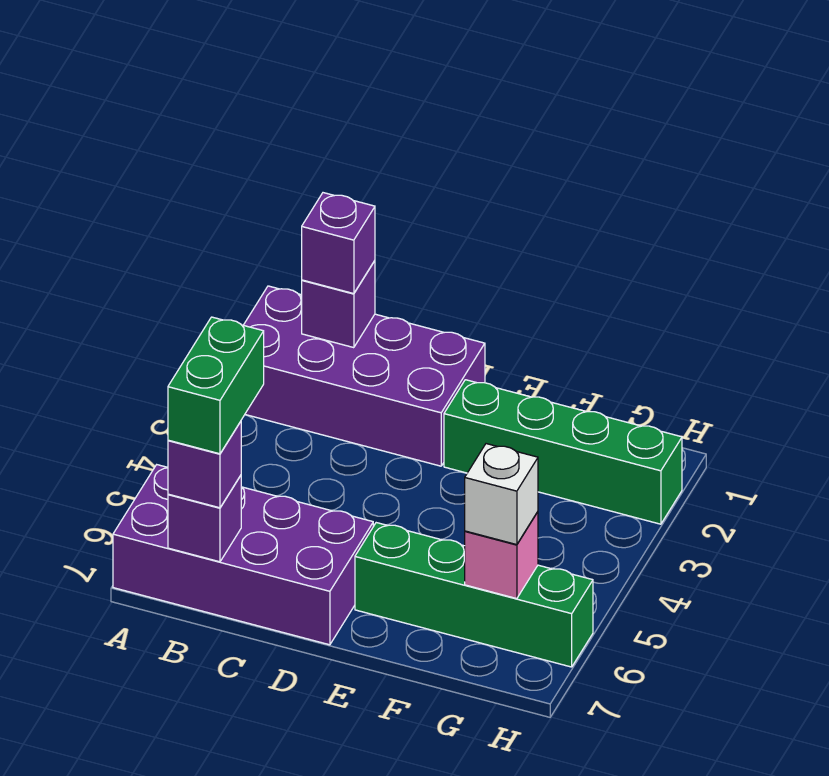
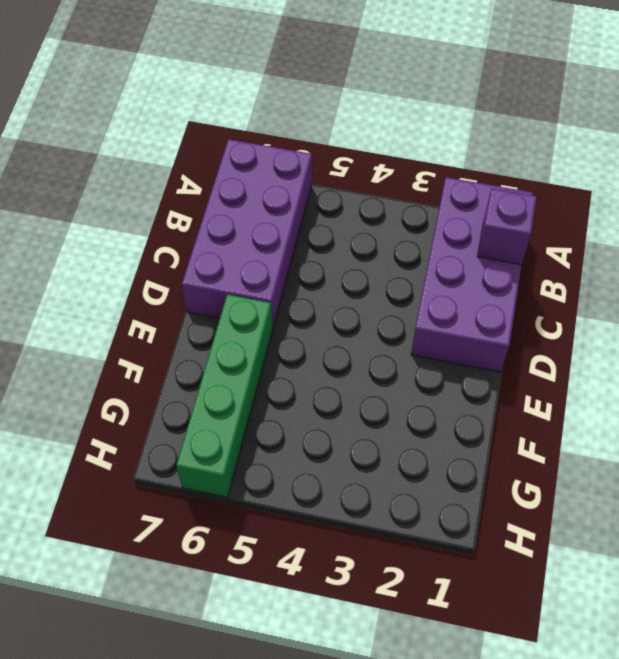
none -> green brick E2:H2 level 1
none -> purple brick B7 level 2

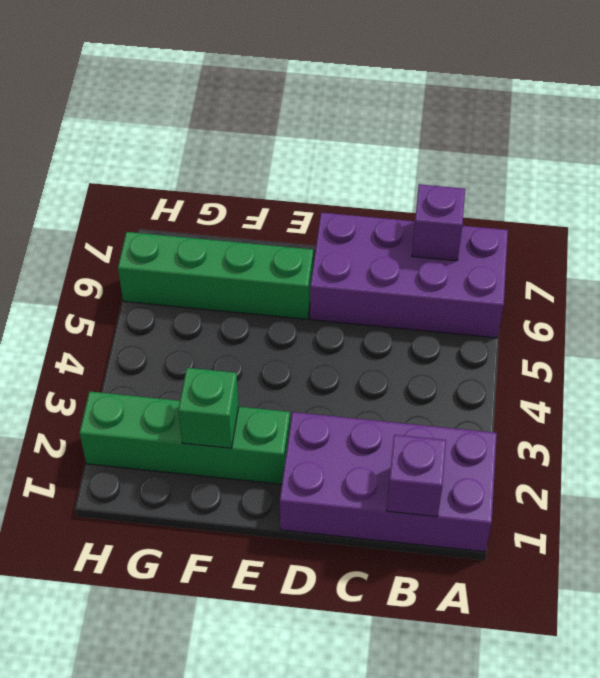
green brick F2 level 2 -> none
none -> pink brick G6 level 2
none -> purple brick B1 level 3

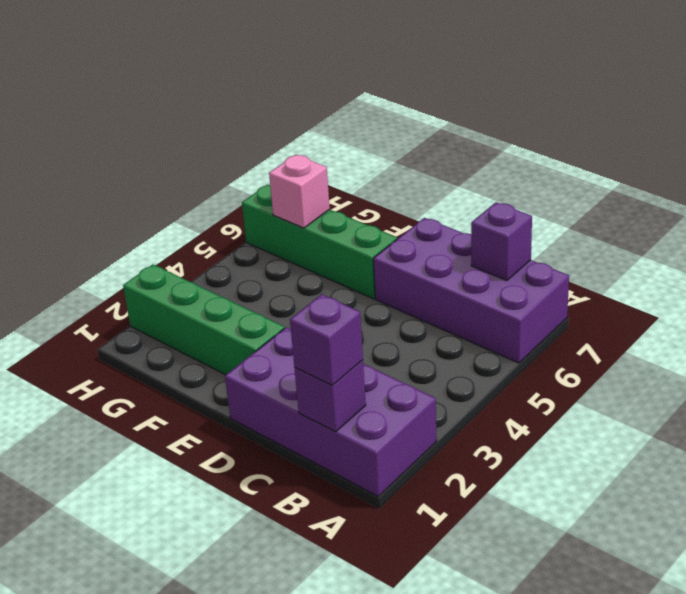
none -> purple brick B7 level 3
none -> white brick G6 level 3

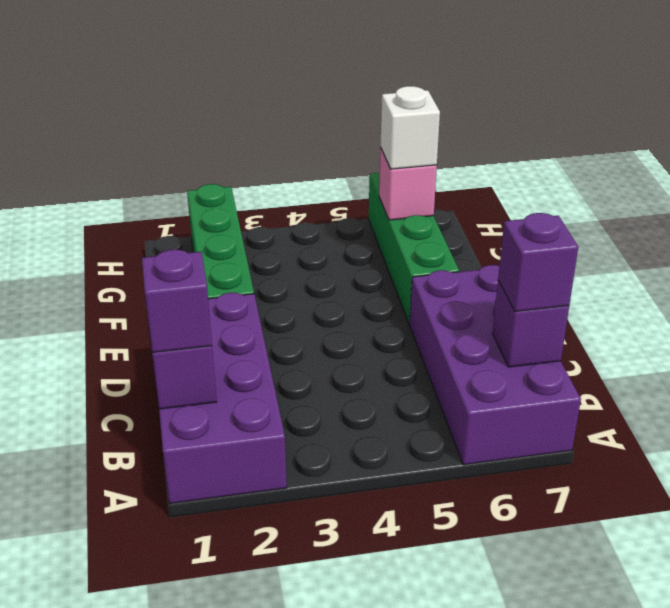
none -> green brick B6:B7 level 4

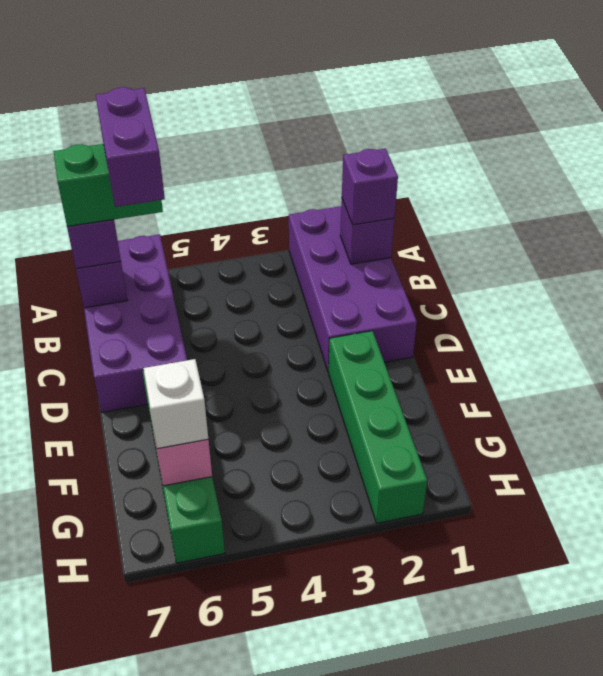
purple brick B6:C6 level 5 -> none

